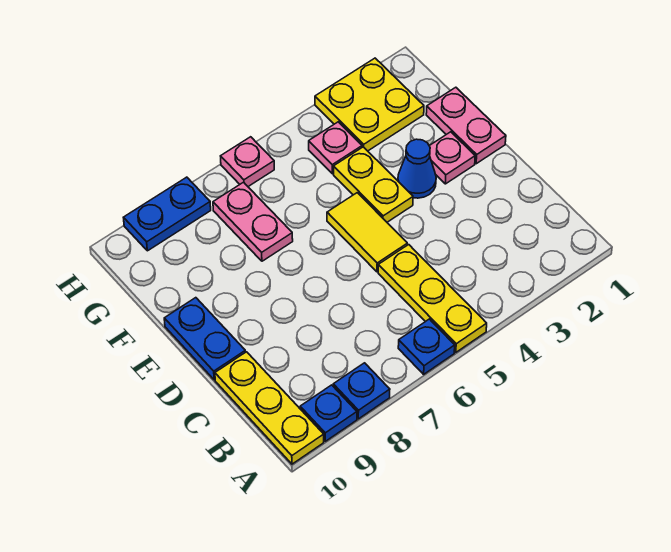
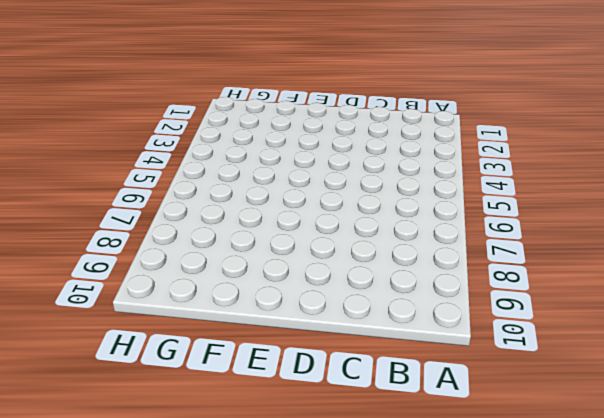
none -> yellow plate A5:C5 level 1
none -> blue plate A6 level 1
none -> blue plate A8 level 1

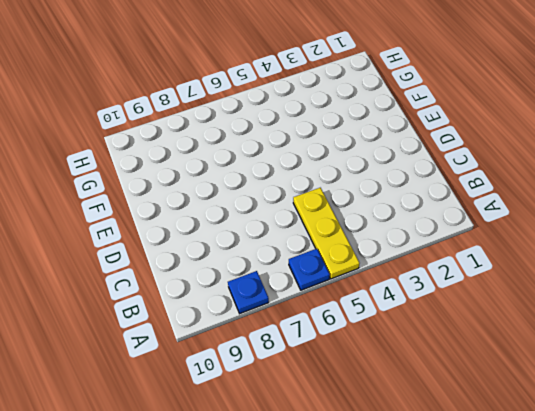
none -> blue plate A9 level 1
none -> yellow plate A10:C10 level 1
none -> yellow tile D5:E5 level 1

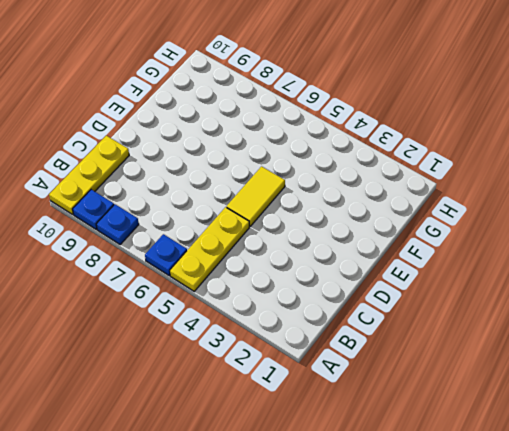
none -> blue plate D10:E10 level 1
none -> pink plate E1:F1 level 1
none -> pink plate E2 level 1

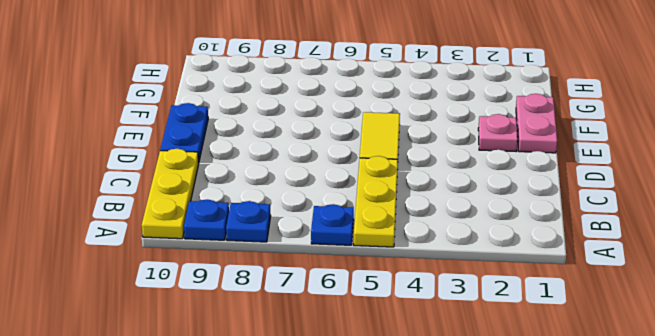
none -> blue cone E3 level 1
none -> yellow plate E4:F4 level 1
none -> pink plate F7:G7 level 1

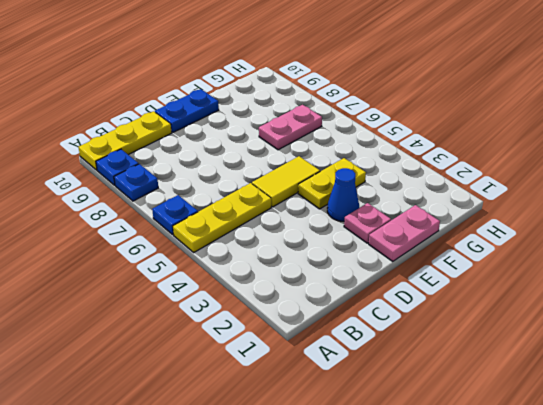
none -> yellow plate G2:H3 level 1
none -> pink plate G4 level 1
none -> pink plate H6 level 1

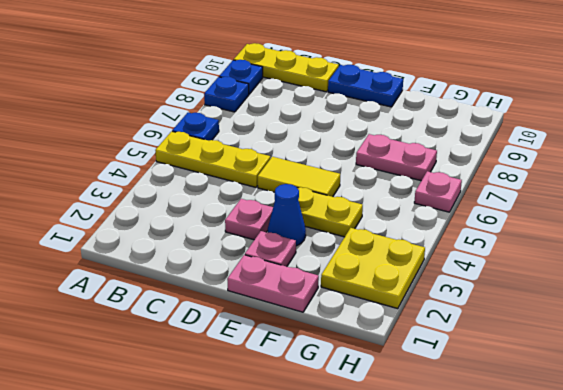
pink plate D3 level 1 -> pink plate G4 level 1
none -> blue plate H8:H9 level 1

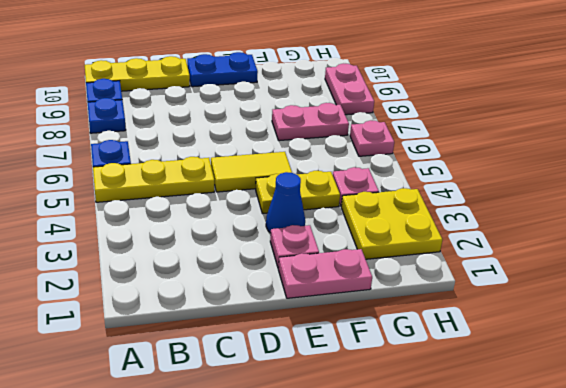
pink plate H8:H9 level 1 -> blue plate H8:H9 level 1

